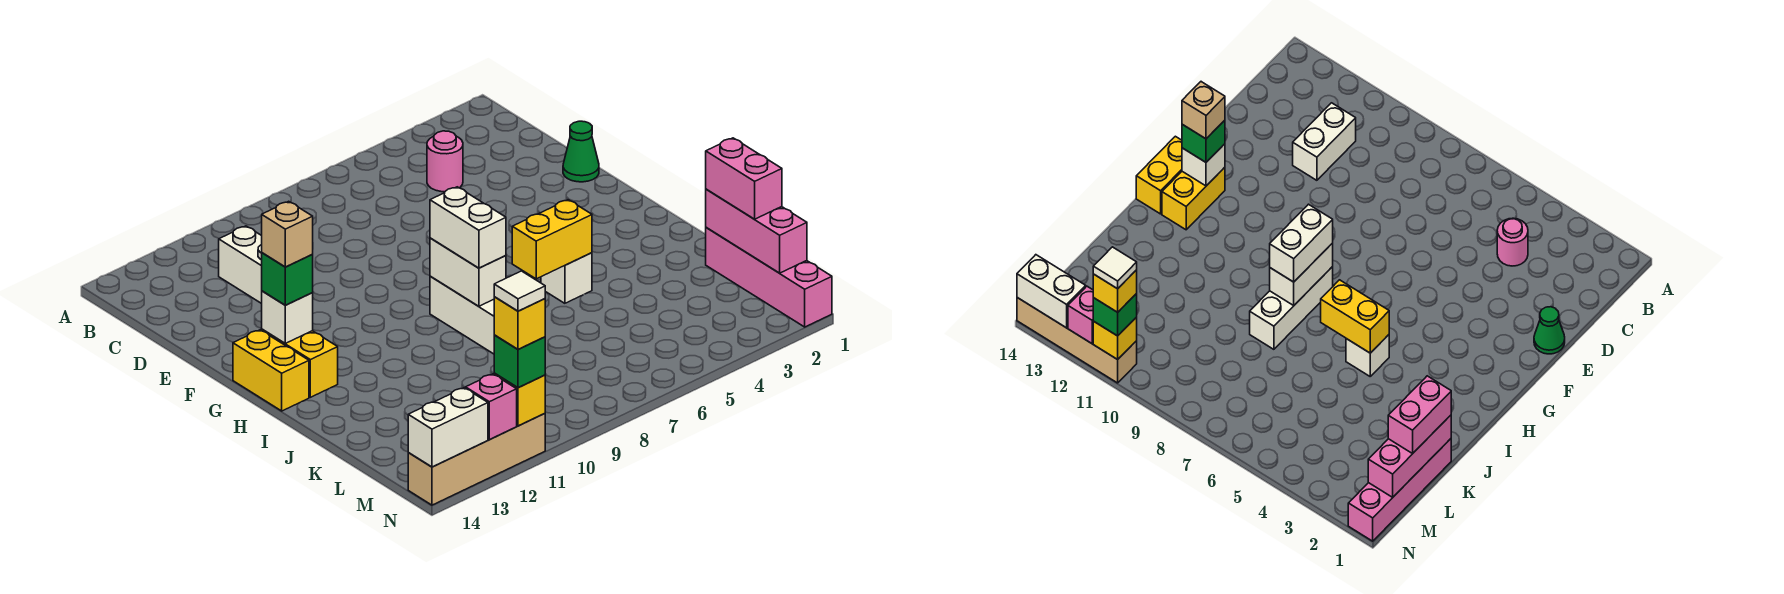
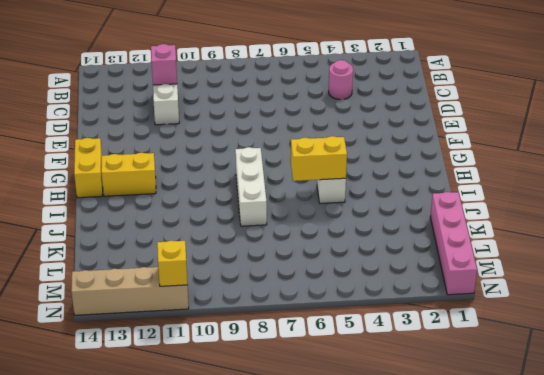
pink brick C11 level 2 -> pink brick N12 level 2
yellow brick H12:H13 level 1 -> yellow brick G13:H13 level 1
none -> green cone E1 level 1
none -> white brick G13 level 2
none -> white brick H8:I8 level 2

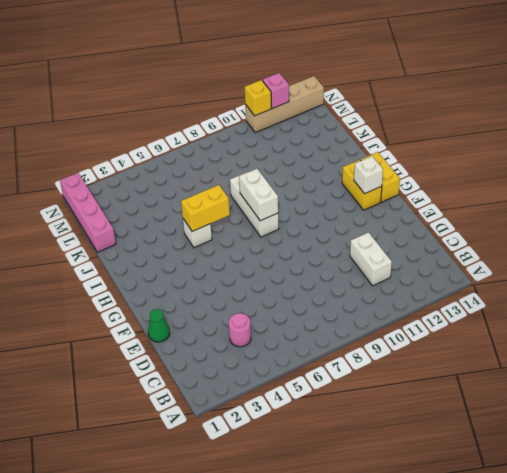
none -> pink brick K1:M1 level 2
none -> white brick N13:N14 level 2
none -> green brick G13 level 3

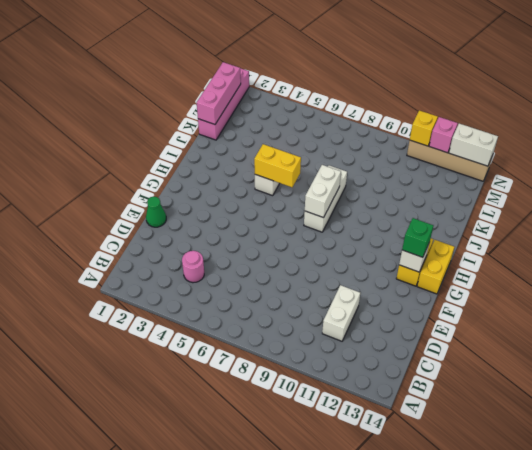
none -> white brick H8:I8 level 3
none -> pink brick K1:L1 level 3
none -> green brick N11 level 3

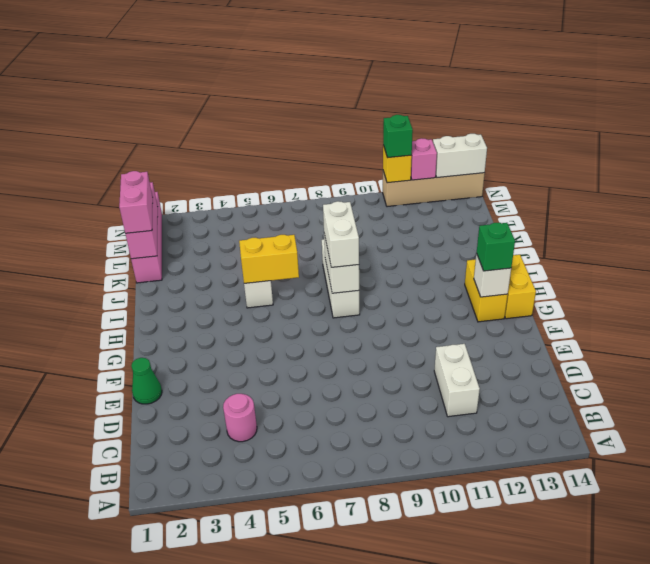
none -> tan brick G13 level 4
none -> yellow brick N11 level 4
none -> white tile N11 level 5

